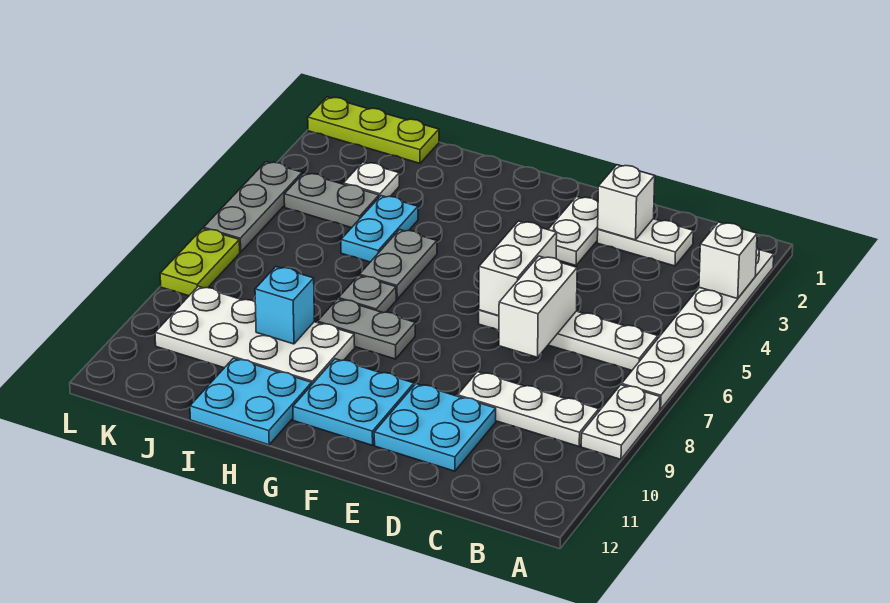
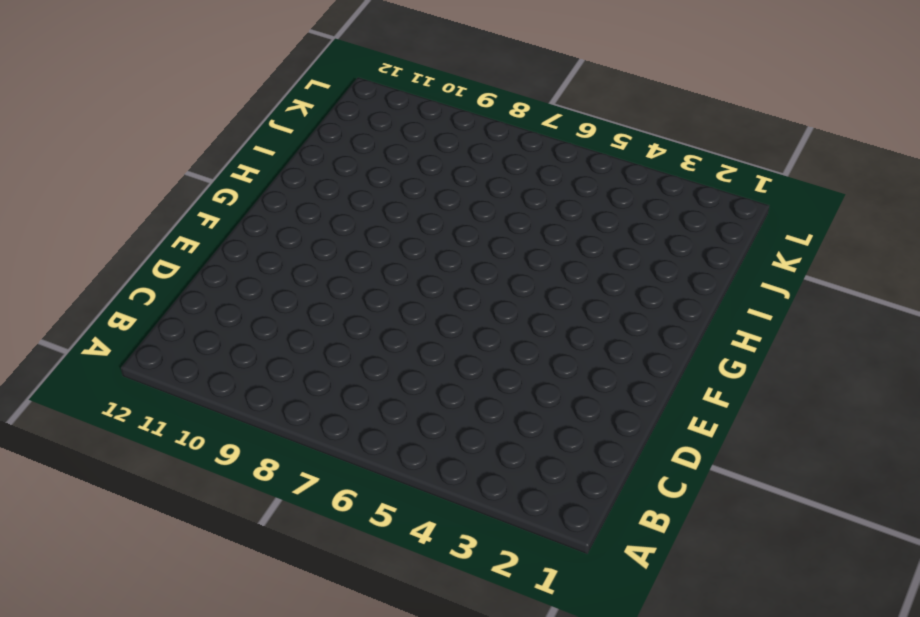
none -> white plate A2:A7 level 1
none -> white plate A8:A9 level 1
none -> white plate B6:E6 level 1

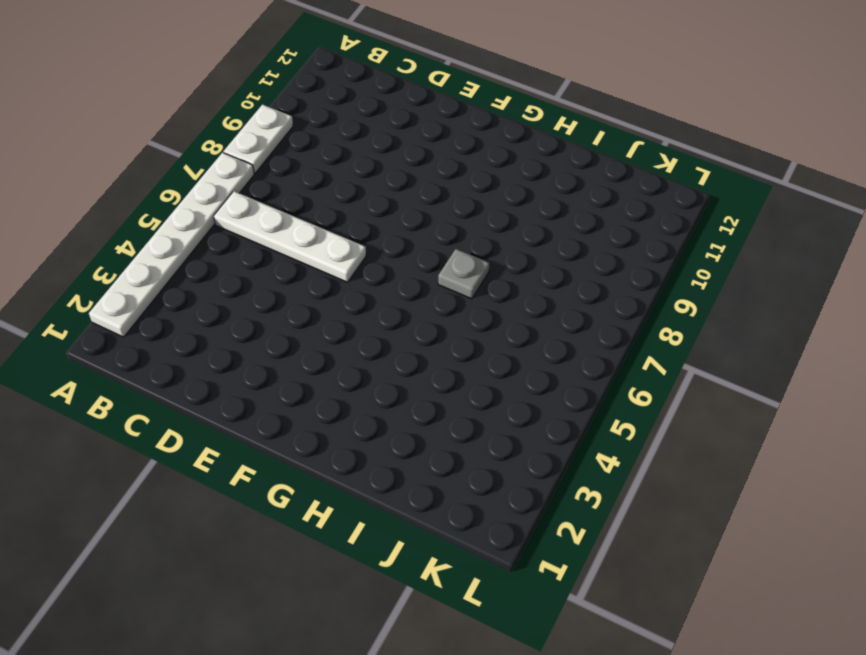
none -> white plate B9:D9 level 1
none -> white plate C2:D2 level 1
none -> cyan plate D10:E11 level 1

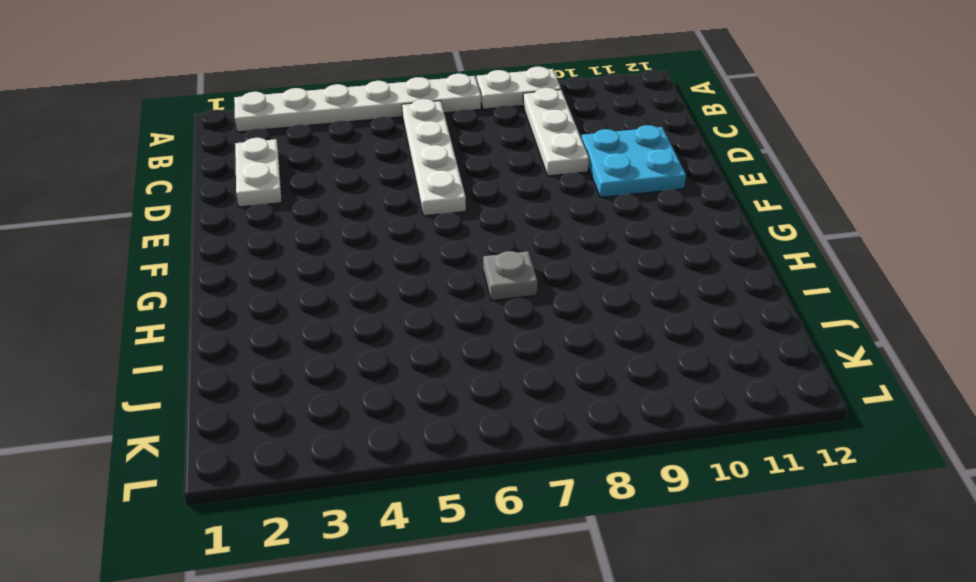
none -> white plate E2:E3 level 1
none -> cyan plate F10:G11 level 1
none -> grey plate G8:H8 level 1

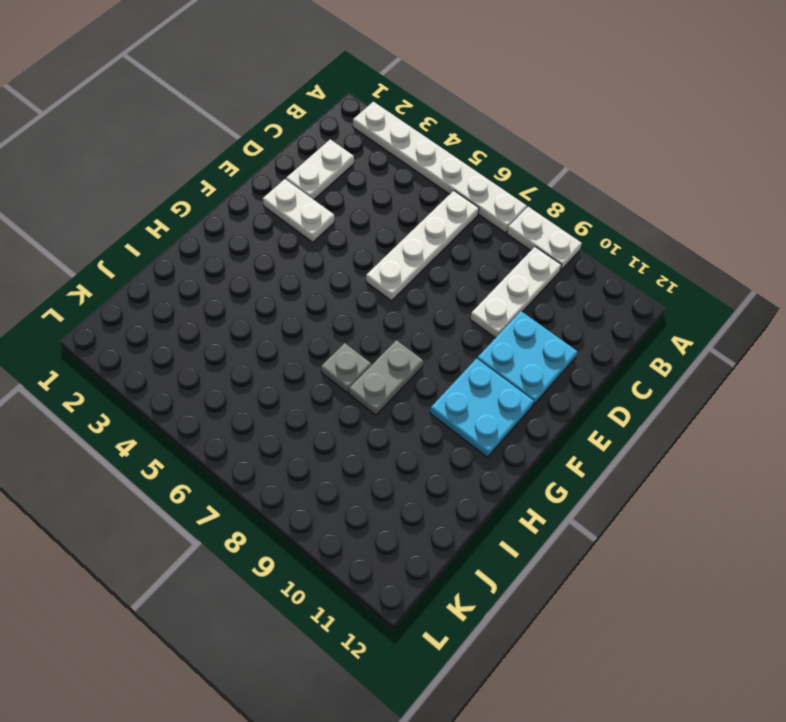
none -> grey plate H5:H6 level 1
none -> white plate H9:K10 level 1
none -> cyan plate H11:I12 level 1

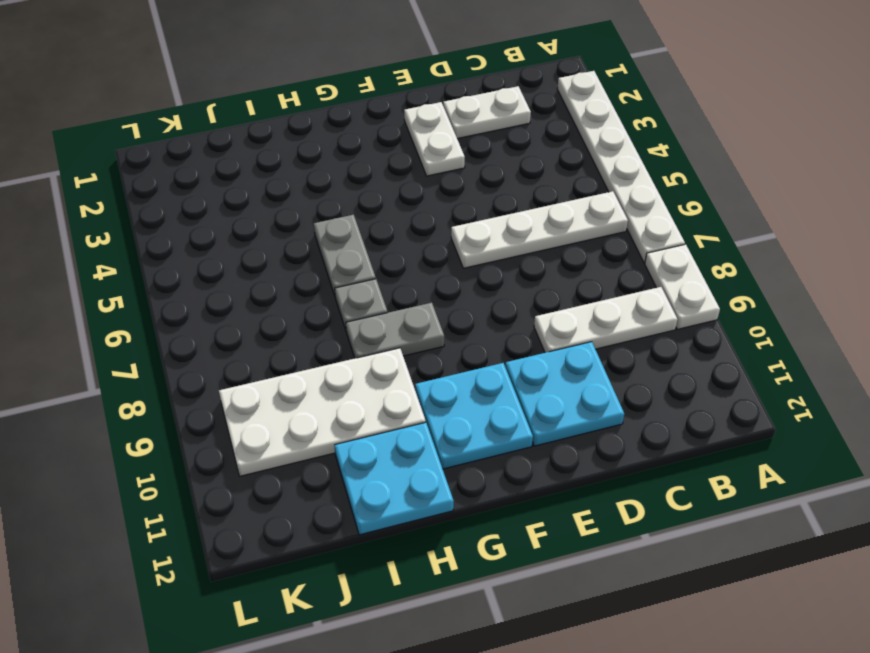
none -> cyan plate I4:I5 level 1
none -> lime plate J1:L1 level 1
none -> white plate J3 level 1

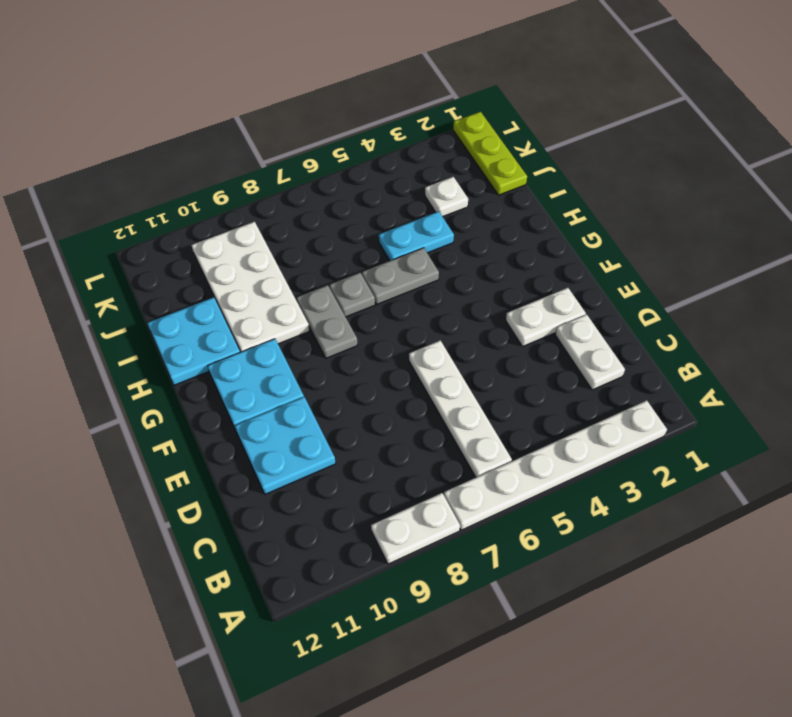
none -> white plate B9:D9 level 1
none -> grey plate J4:K4 level 1
none -> grey plate L4:L6 level 1

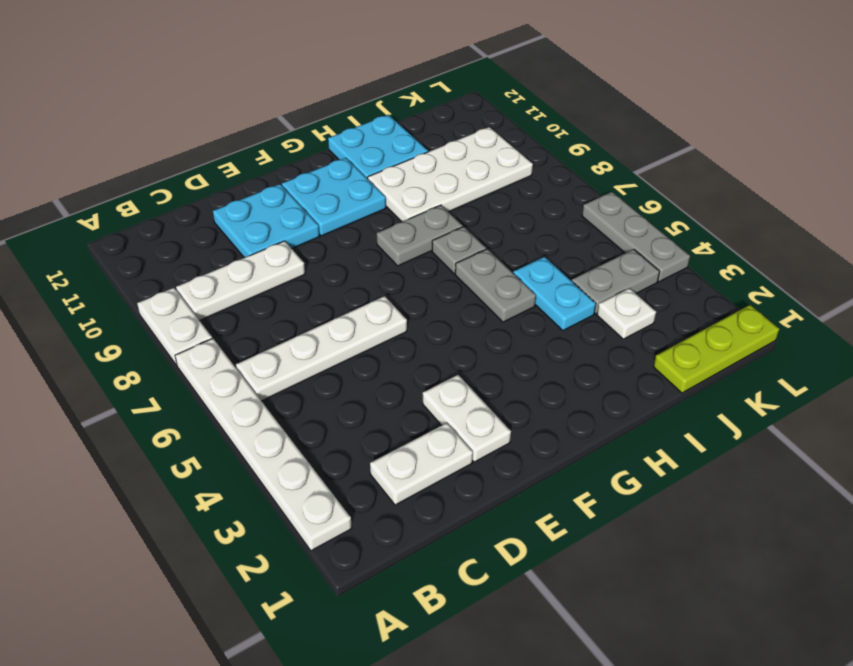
none -> lime plate L7:L8 level 1
none -> white brick A3 level 2
none -> white brick D2 level 2

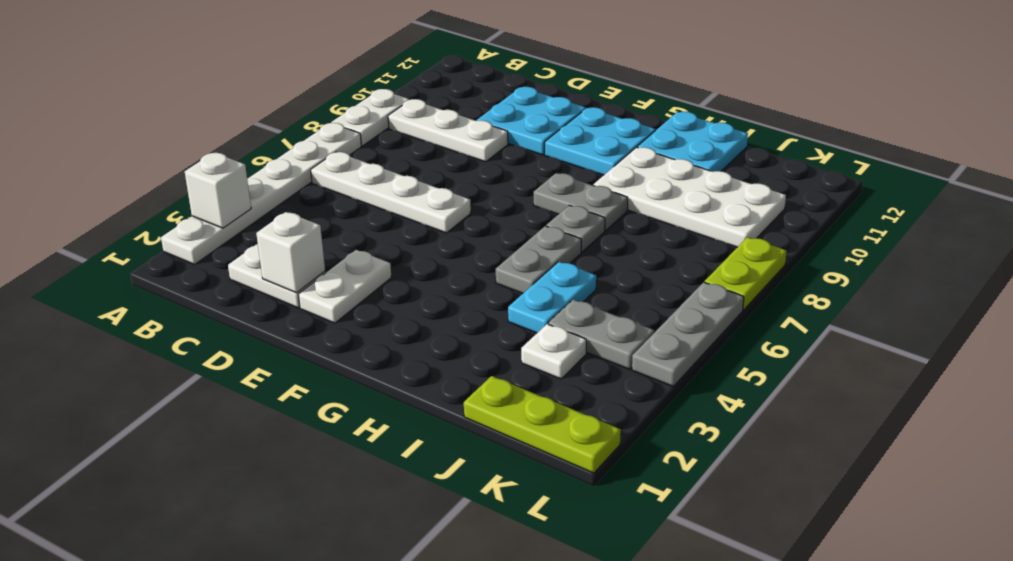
none -> white brick D6:D7 level 2
none -> white brick E5:E6 level 2
none -> cyan brick I9 level 2

